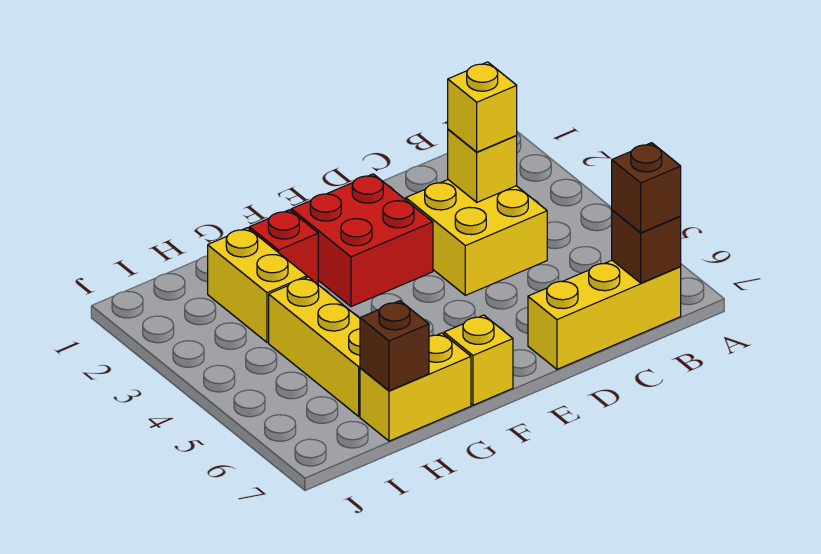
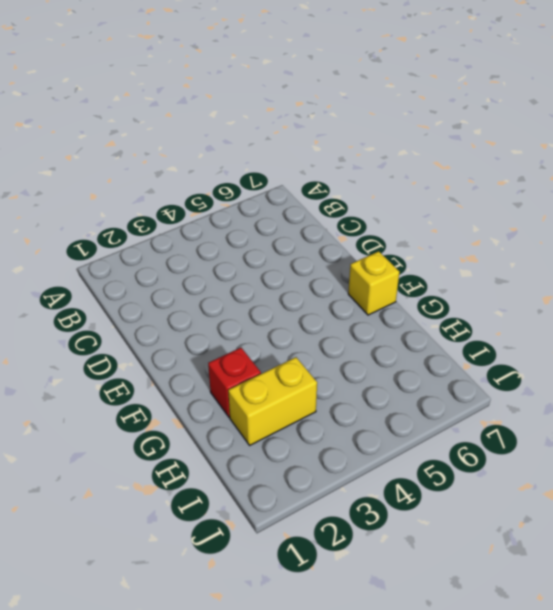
none -> yellow brick B7:D7 level 1
none -> yellow brick C3:D4 level 1
none -> red brick E2:F3 level 1

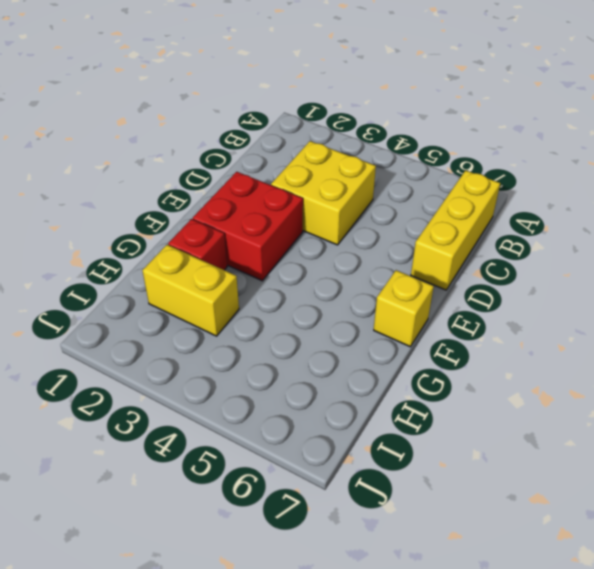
none -> yellow brick G7:H7 level 1
none -> yellow brick H4:H6 level 1
none -> brown brick B7 level 2

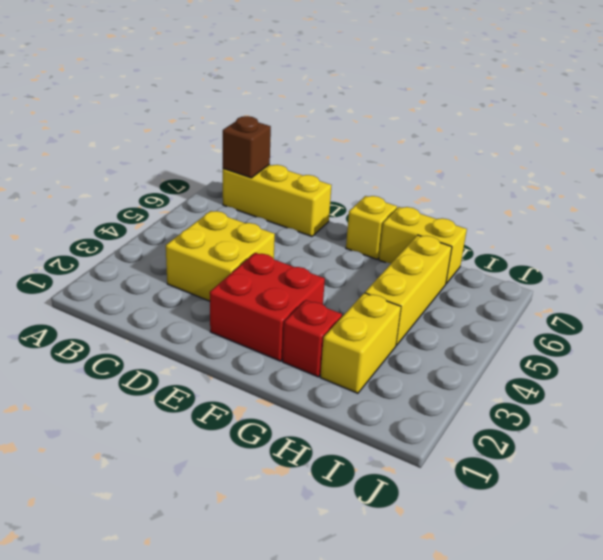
none -> yellow brick C3 level 2
none -> brown brick H7 level 2
none -> brown brick B7 level 3

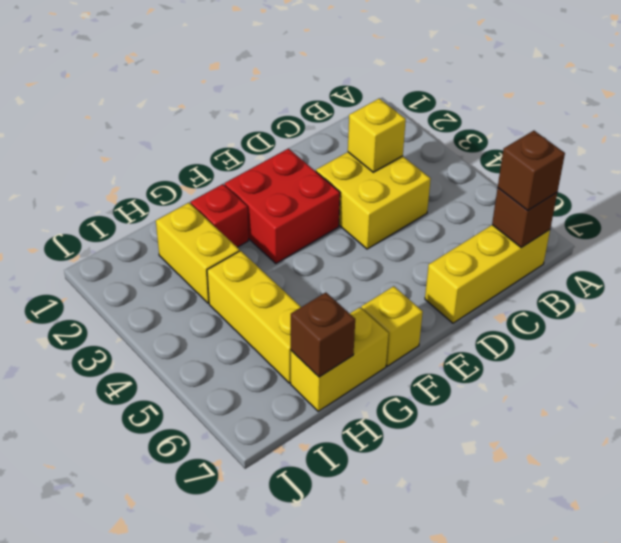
none -> yellow brick C3 level 3

